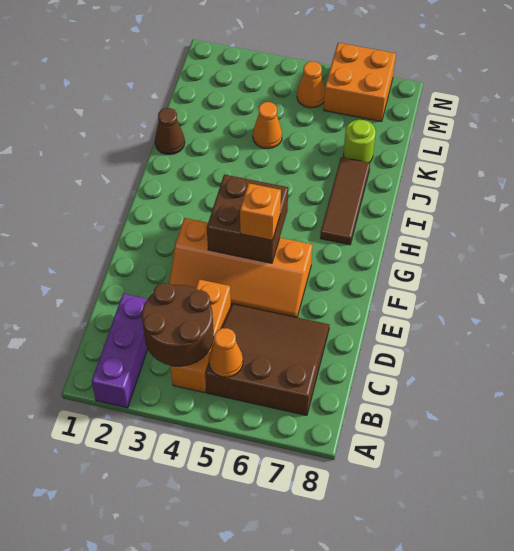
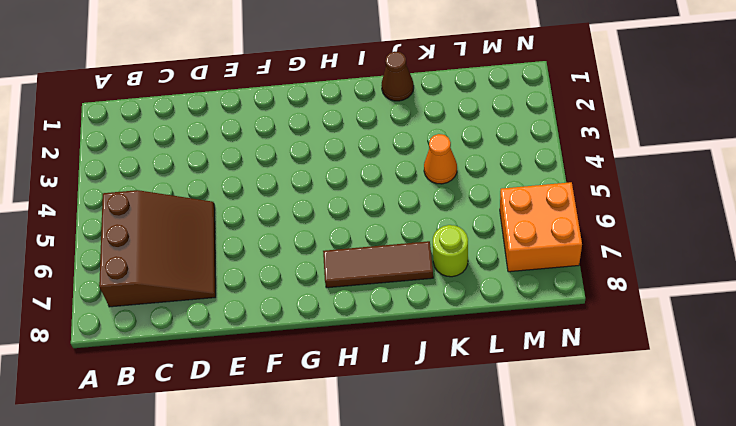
none -> purple brick A2:C2 level 1
none -> orange brick B4:D4 level 1
none -> orange slope E3:F6 level 1 top F

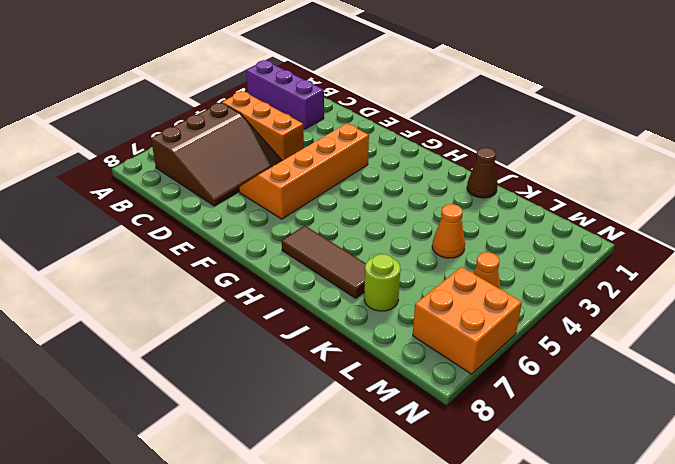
none -> brown round brick B3:C4 level 2
none -> orange cone B5 level 2
none -> brown brick F4:G5 level 2

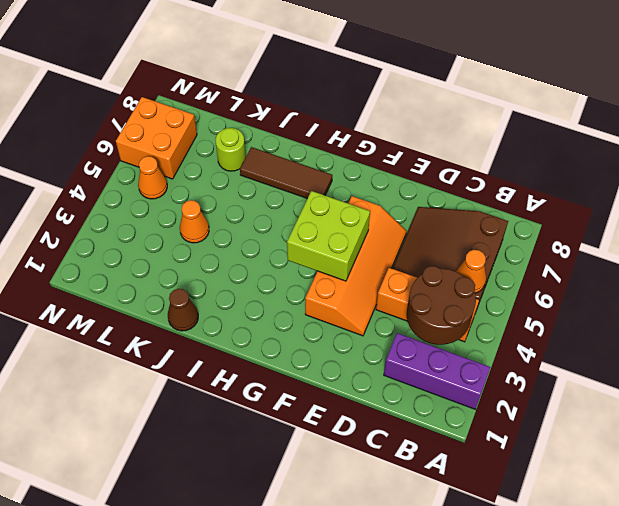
lime brick F4:G5 level 2 -> brown brick F4:G5 level 2
none -> orange brick F5 level 3

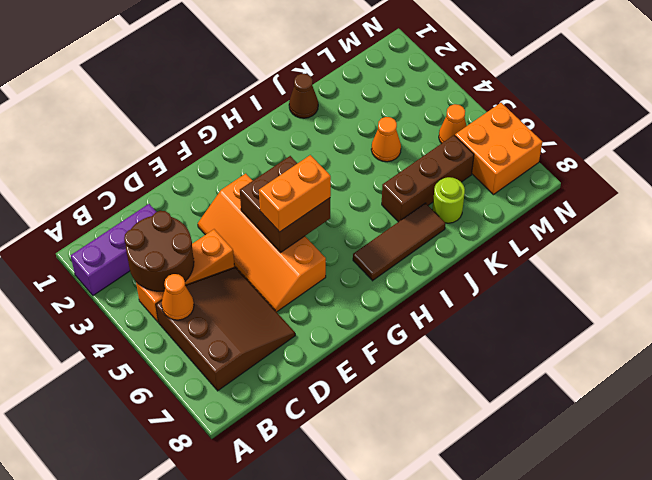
orange brick F5:G5 level 3 -> orange brick F5 level 3
brown brick J6:L6 level 1 -> none

